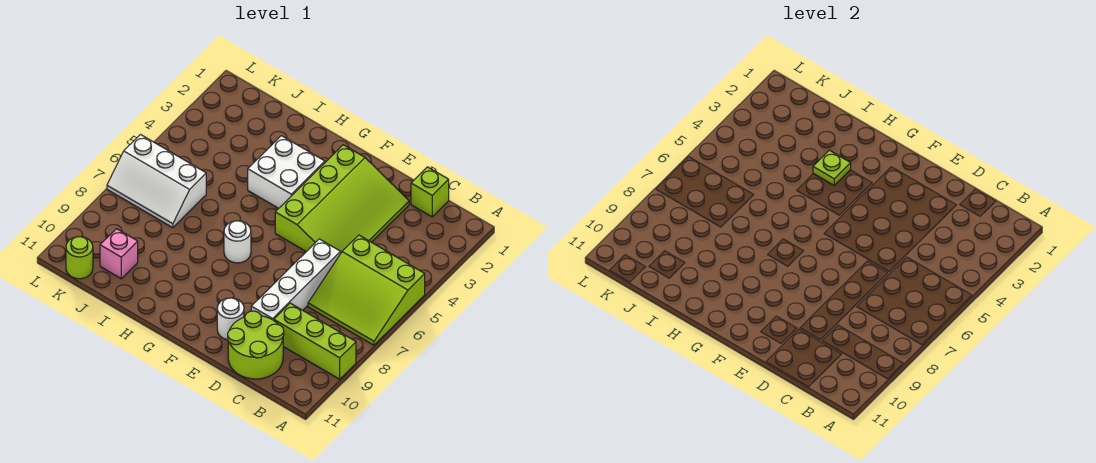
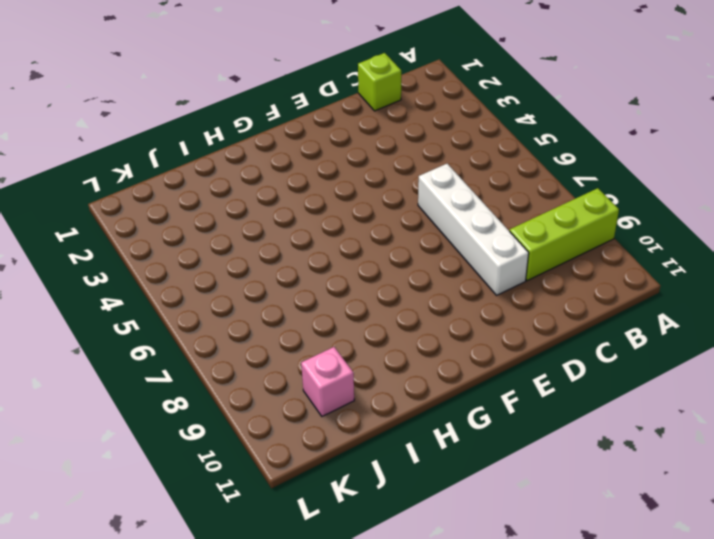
none -> lime slope A5:C7 level 1 top 5
none -> lime round brick C10:D11 level 1
none -> lime slope D2:F5 level 1 top F

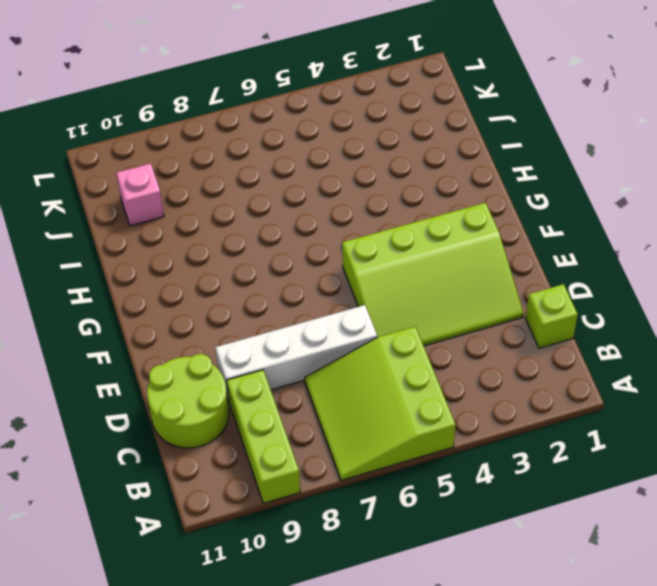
none -> white round brick E10 level 1
none -> white brick G3:H4 level 1
none -> white round brick G7 level 1

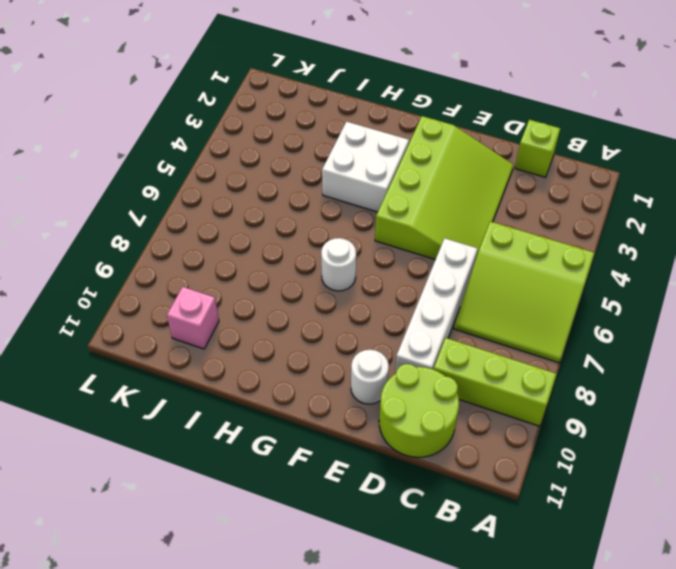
none -> white slope J6:L7 level 1 top 6
none -> lime round brick K11 level 1
none -> lime plate H3 level 2

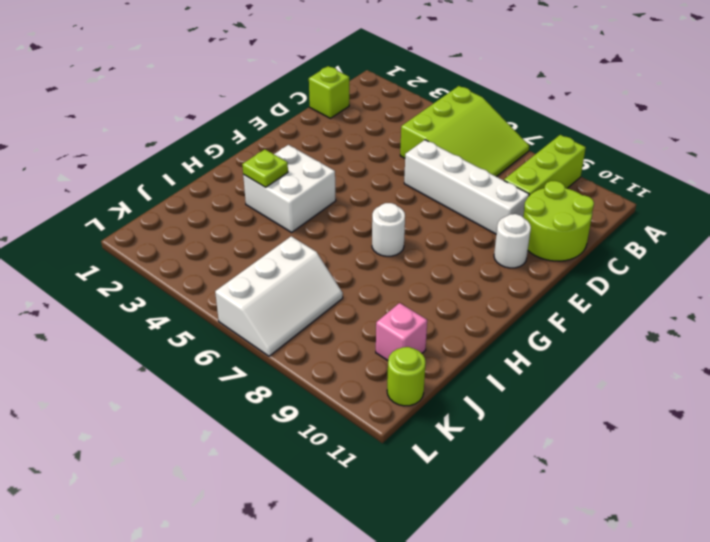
none -> lime slope D2:F5 level 1 top F

